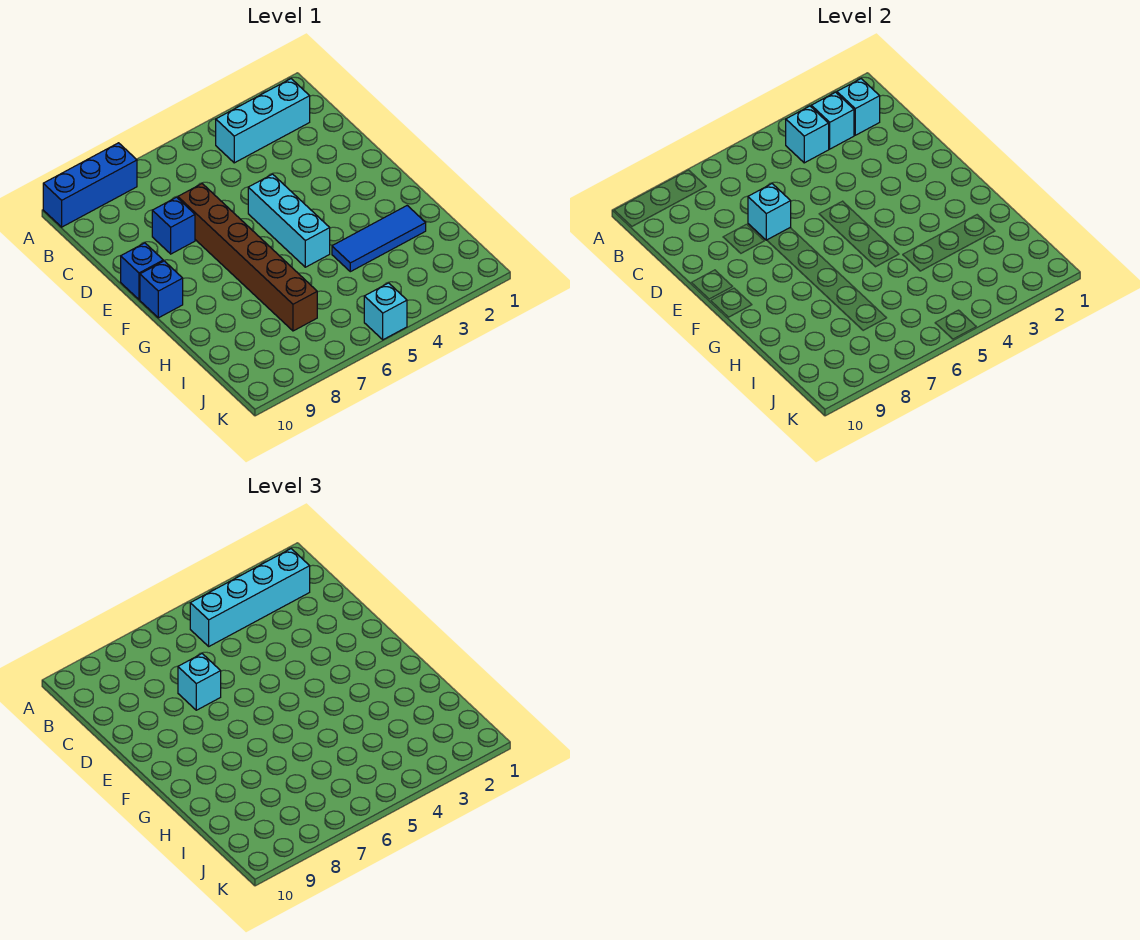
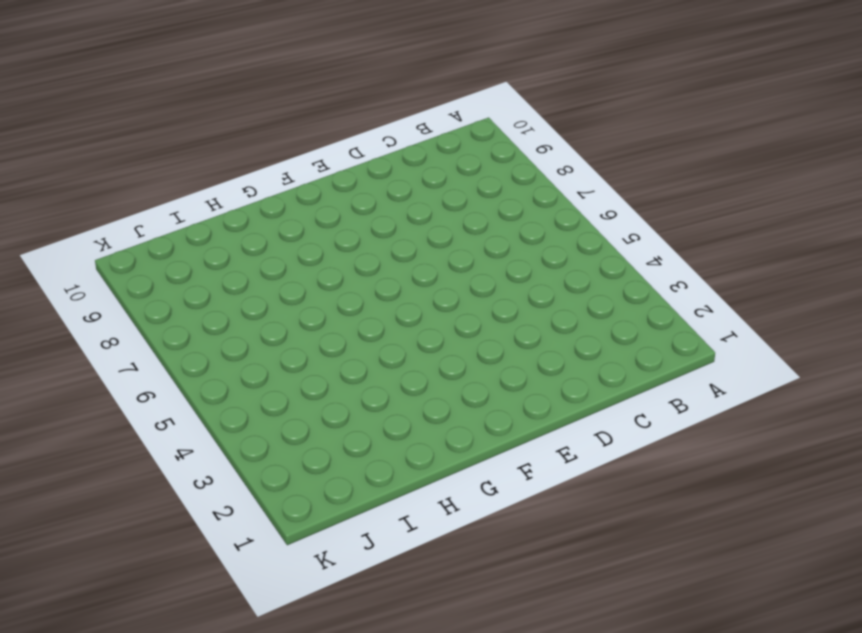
none -> blue brick A8:A10 level 1
none -> cyan brick B2:B4 level 1
none -> brown brick D7:I7 level 1

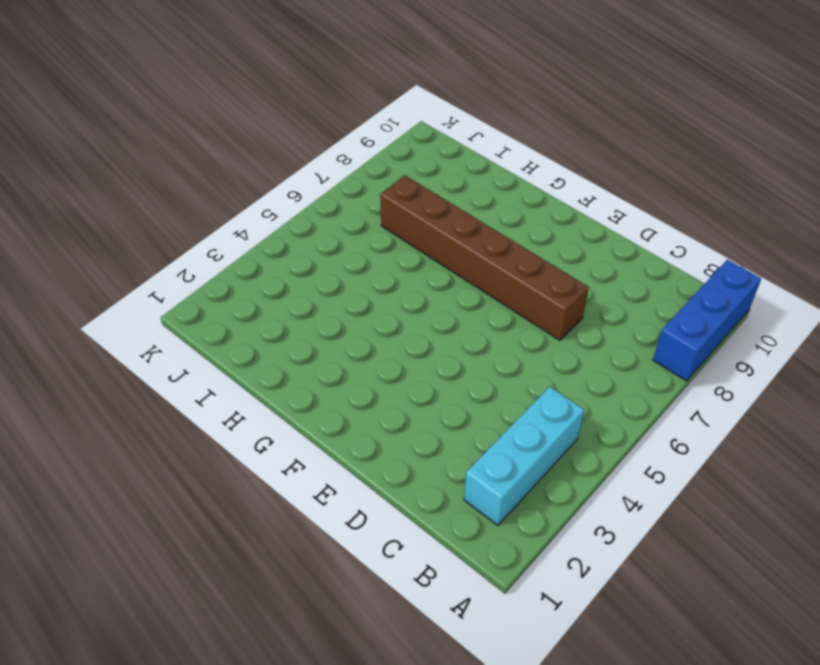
none -> blue brick D8 level 1
none -> cyan brick E5:G5 level 1
none -> blue brick E10 level 1

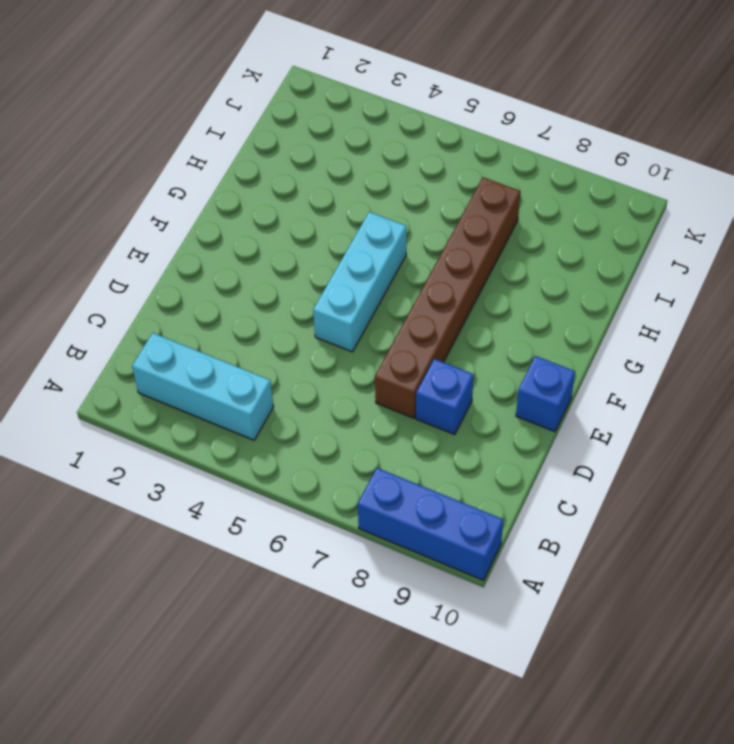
none -> blue brick F10 level 1
none -> blue tile H2:H4 level 1
none -> cyan brick K5 level 1

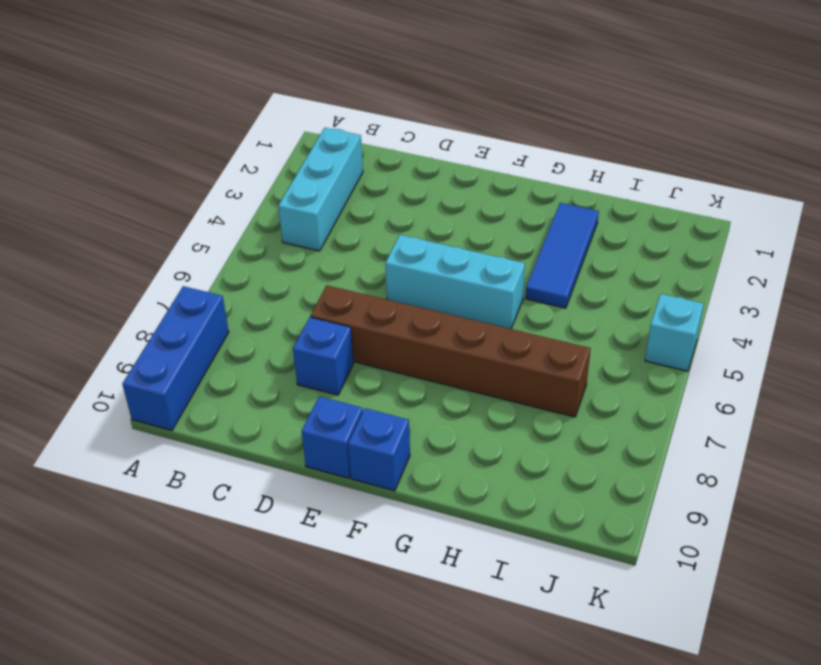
none -> cyan brick B2 level 2
none -> cyan brick B3 level 2
none -> cyan brick B4 level 2

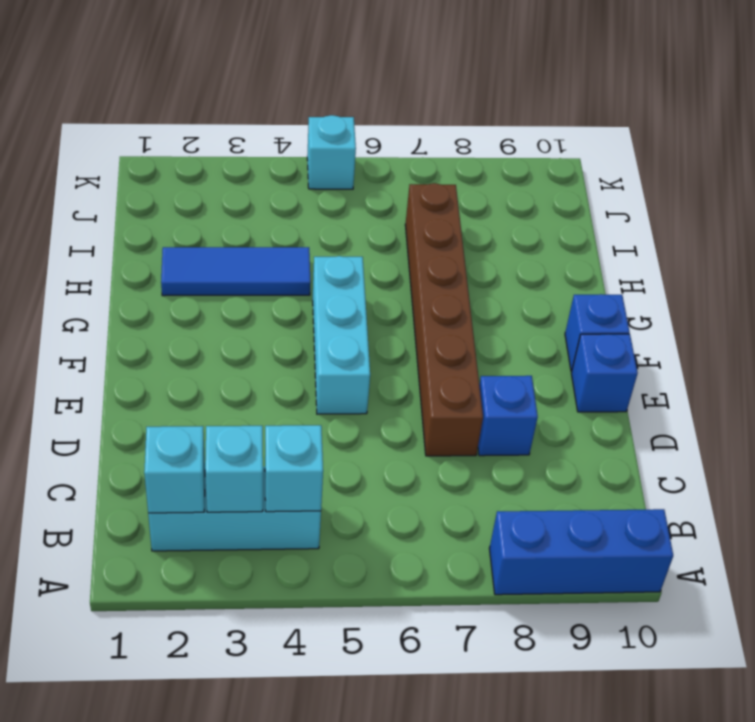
none -> cyan brick D7 level 2
none -> cyan brick B2:B5 level 3
none -> cyan brick D7 level 3

